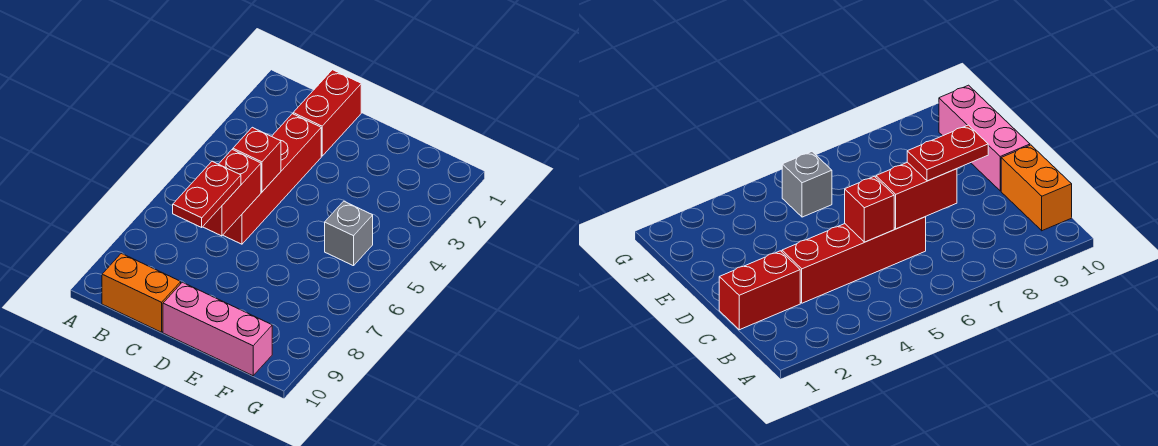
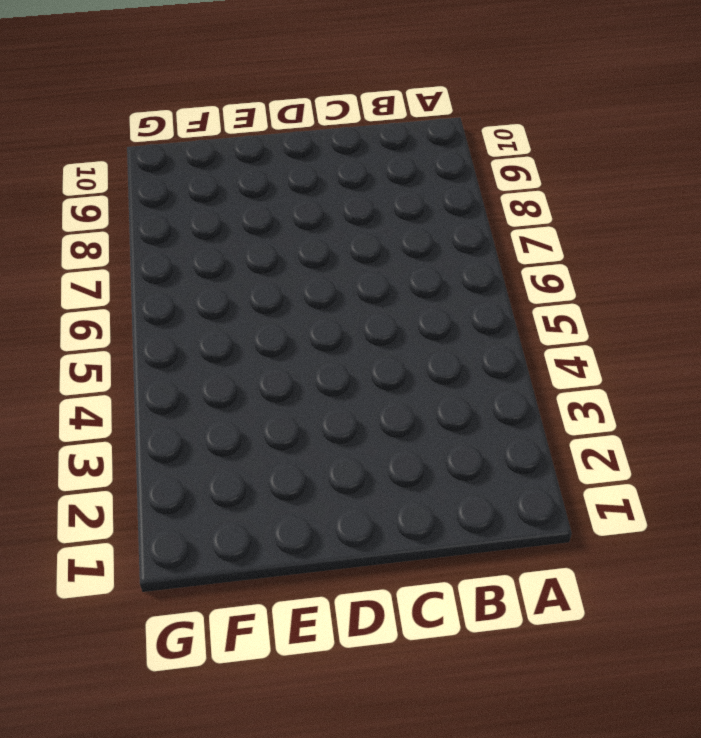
none -> orange brick B10:C10 level 1
none -> red brick C1:C2 level 1

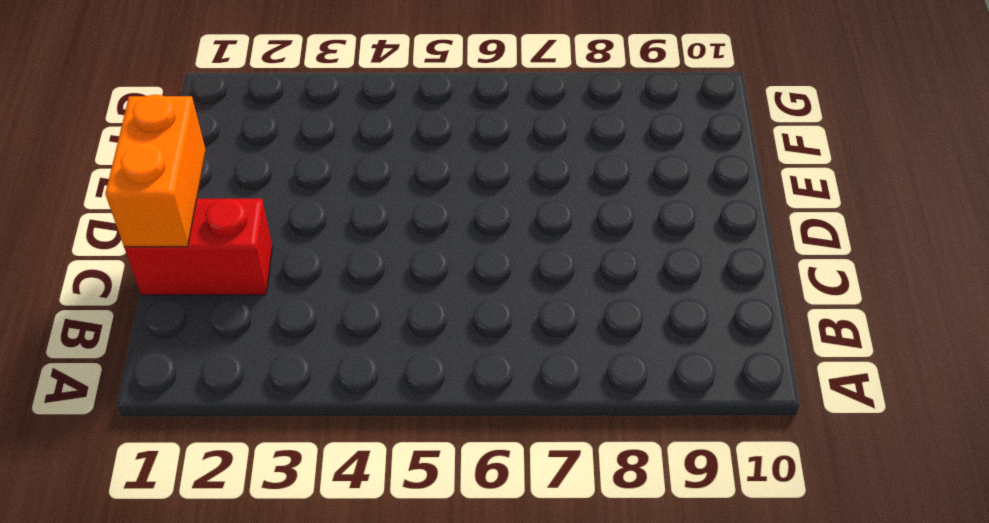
orange brick C1:D1 level 2 -> orange brick B10:C10 level 1
none -> red brick C3:C6 level 1
none -> pink brick D10:F10 level 1

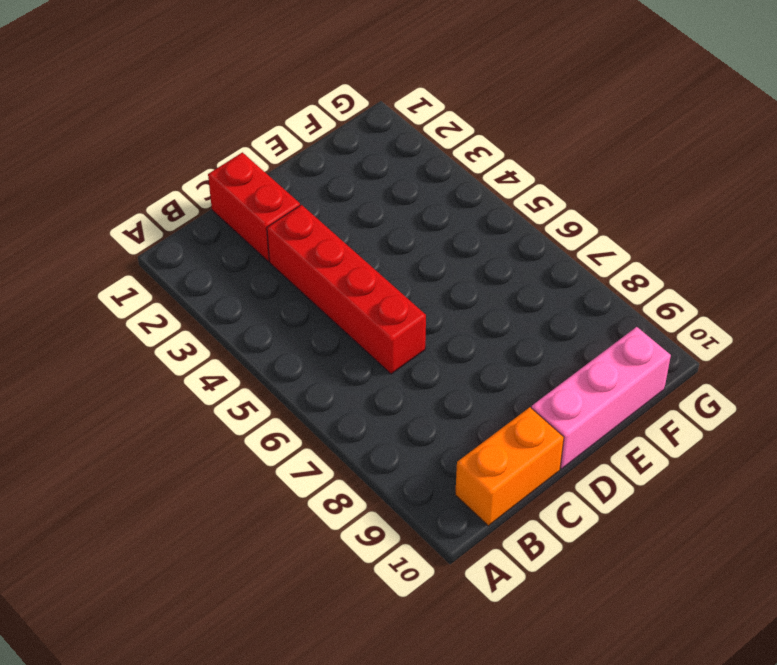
none -> grey brick F5 level 1
none -> red brick C5 level 2

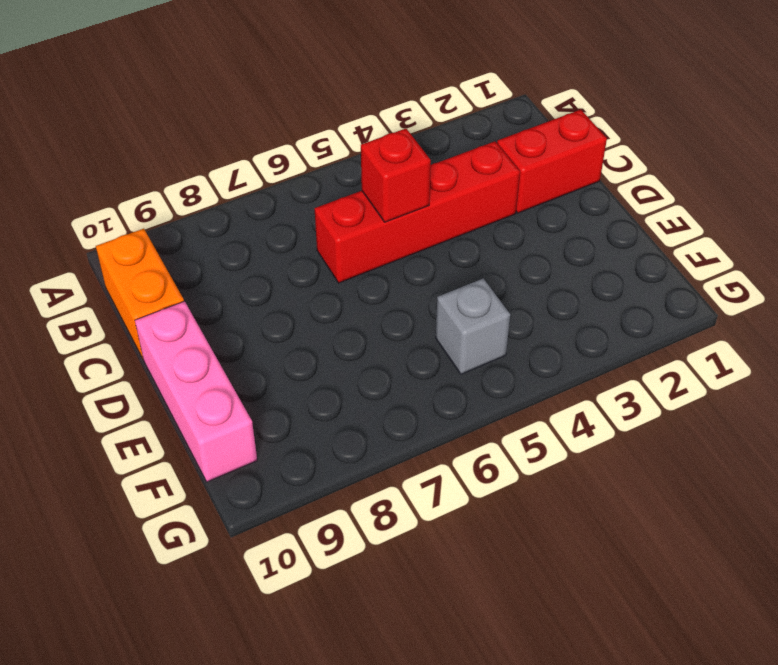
none -> red brick C6:C7 level 2
none -> red plate C7:C8 level 3

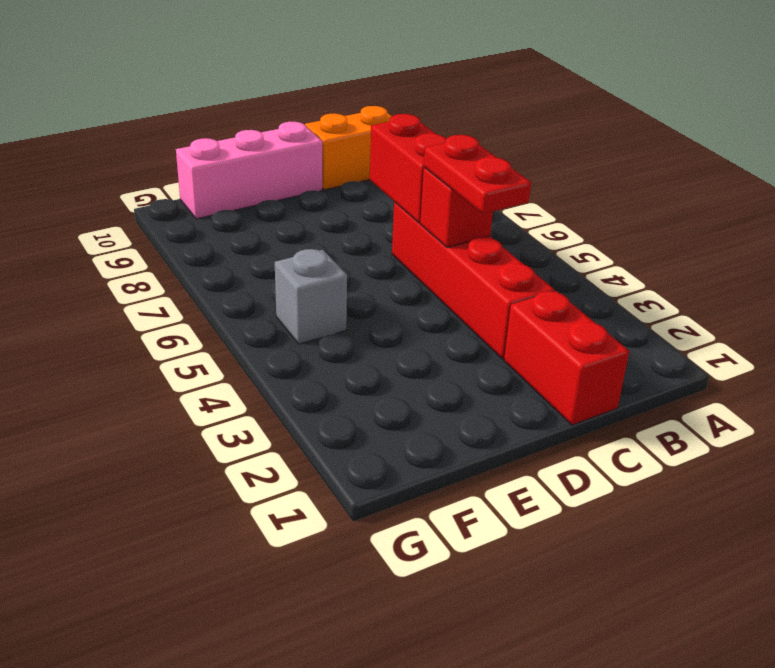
red plate C4:C5 level 3 -> red plate C7:C8 level 3

